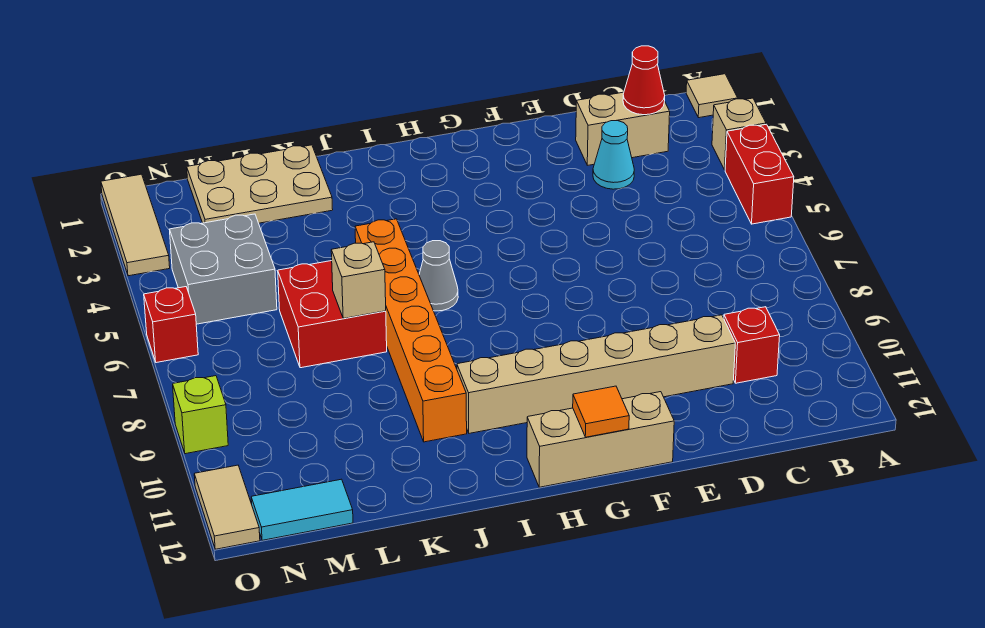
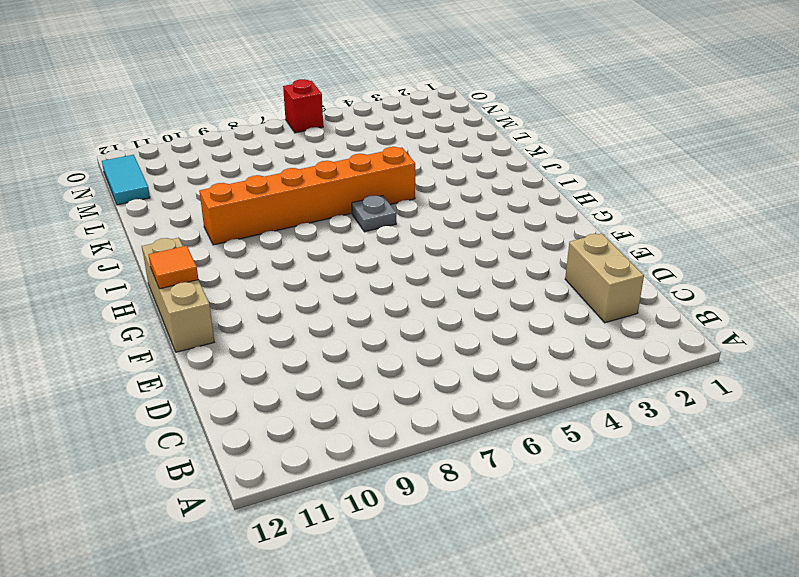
grey plate I6 level 1 -> grey cone I6 level 1
none -> tan tile A1 level 1
none -> tan brick A3 level 1
none -> red brick A4:A5 level 1

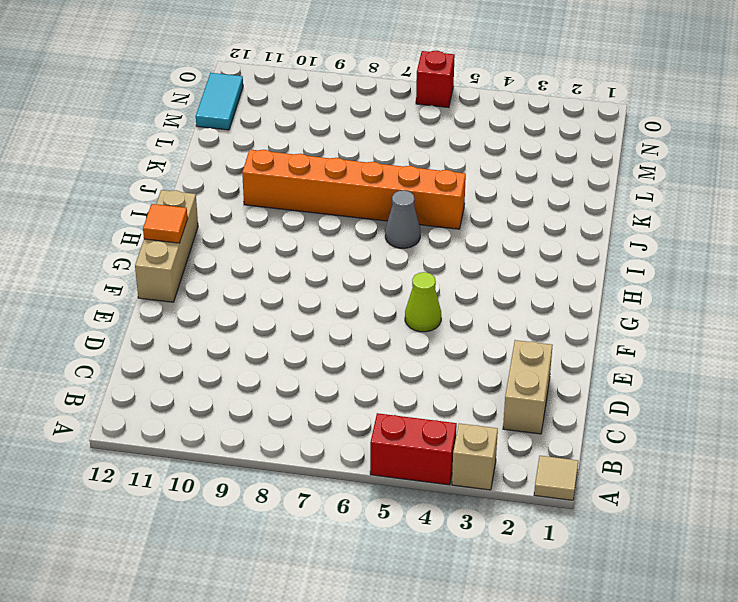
lime cone F5 level 1 -> none
none -> red brick C10 level 1
none -> cyan cone D3 level 1
none -> tan brick D10:I10 level 1

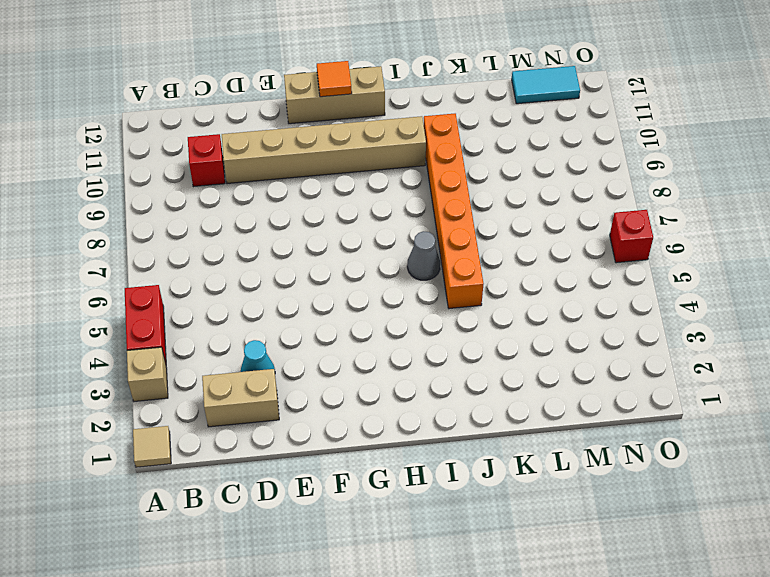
none -> tan plate K1:M2 level 1
none -> red brick K6:L7 level 1
none -> grey brick M4:N5 level 1

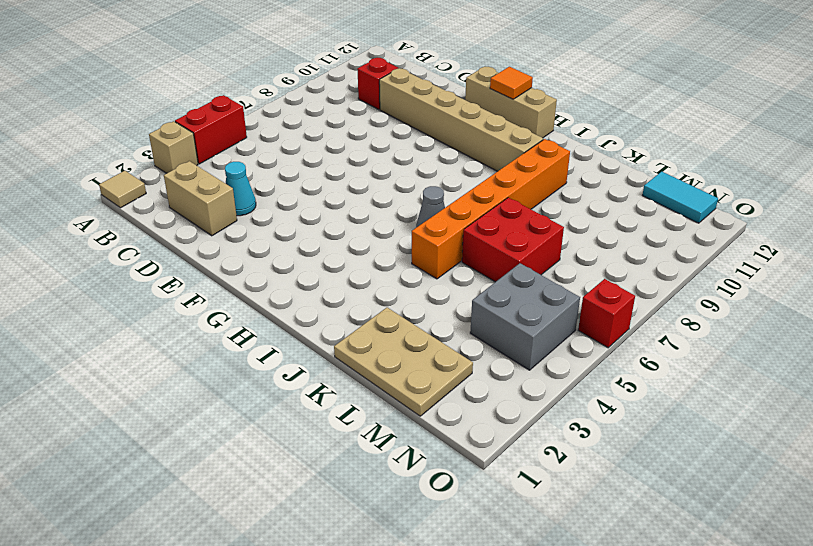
none -> tan tile O1:O3 level 1
none -> lime brick O9 level 1
none -> tan tile O11:O12 level 1

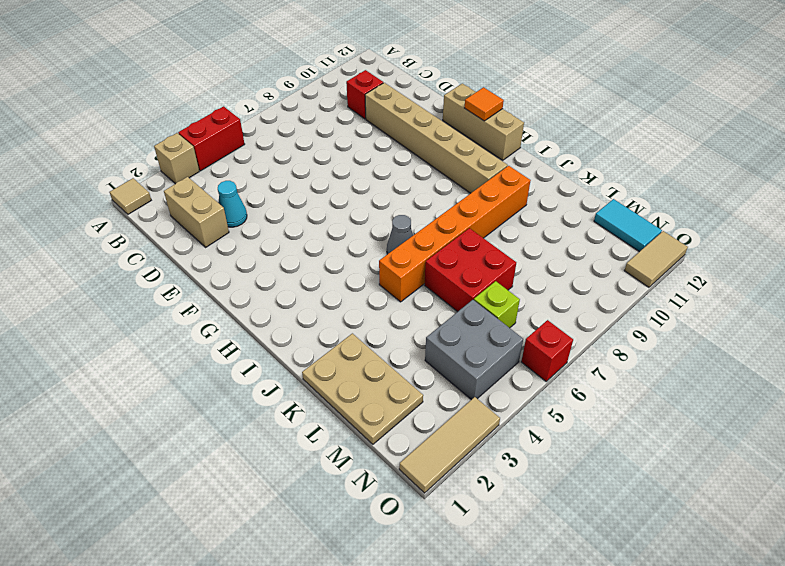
lime brick M6 level 1 -> lime brick O9 level 1
none -> red cone C2 level 2
none -> tan brick K7 level 2

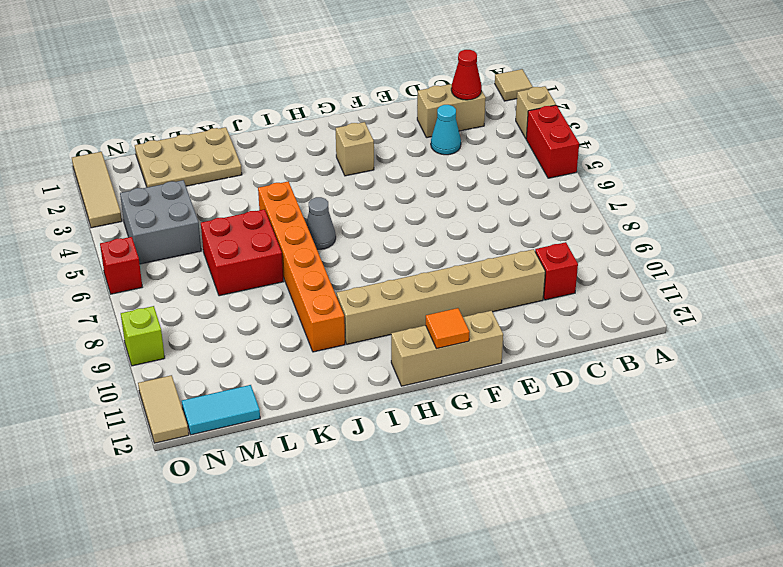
tan brick G3 level 1 -> tan brick K7 level 2

